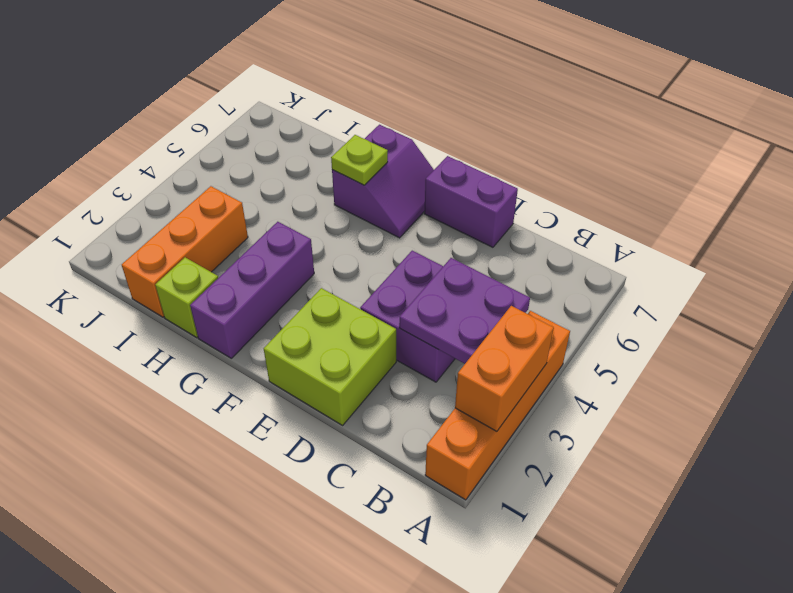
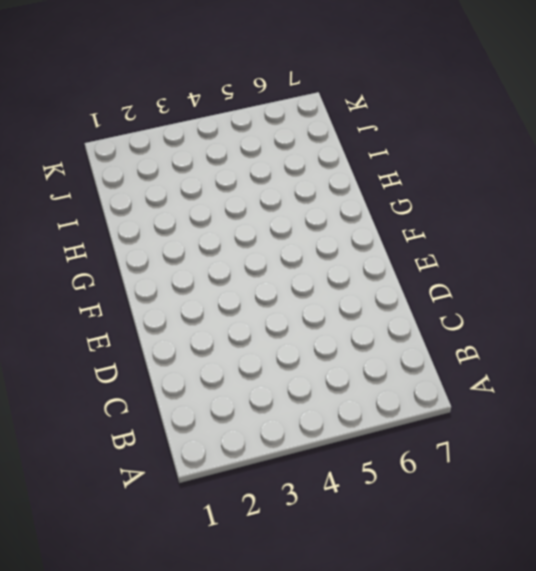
none -> orange brick A1:A4 level 1
none -> purple brick C3:D4 level 1

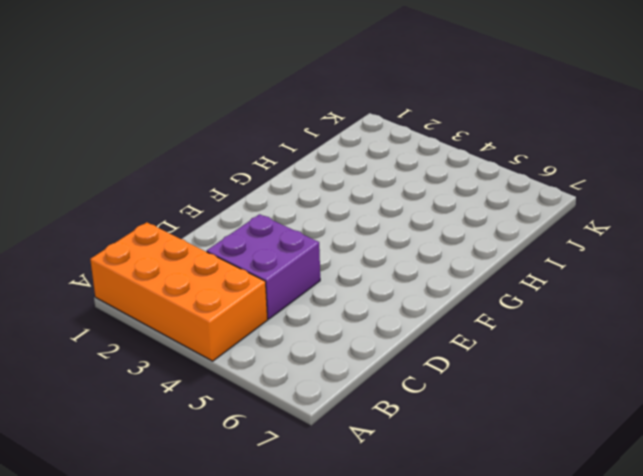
orange brick A1:B4 level 1 -> orange brick A1:A4 level 1
none -> lime brick D1:E2 level 1
none -> purple brick D7:E7 level 1

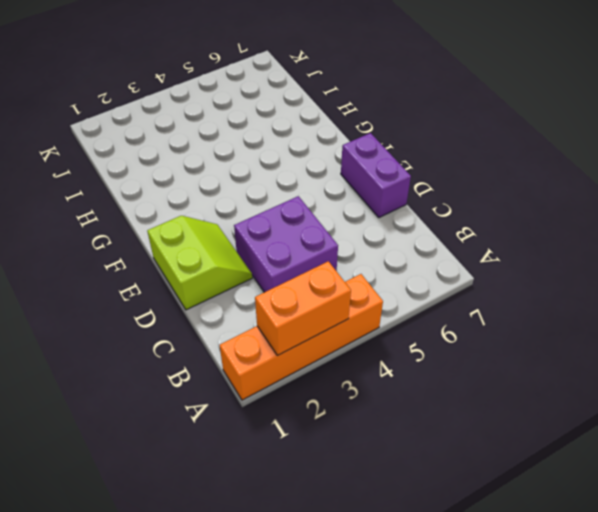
lime slope D1:E2 level 1 top 1 -> lime brick D1:E2 level 1
none -> purple slope F6:G7 level 1 top G
none -> purple brick G1:G3 level 1

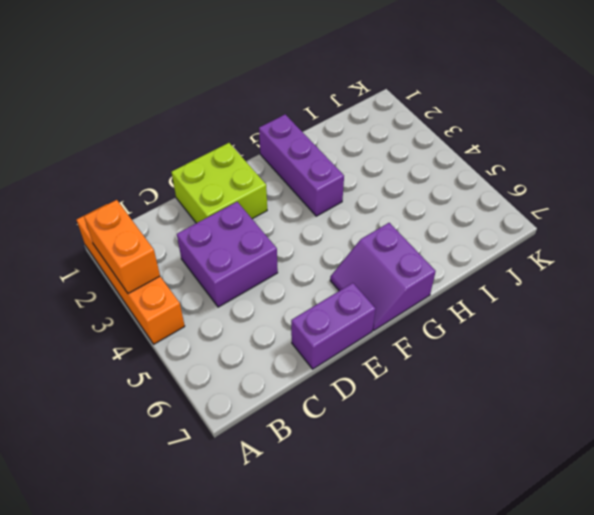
none -> lime brick H1 level 1
none -> orange brick I1:I3 level 1

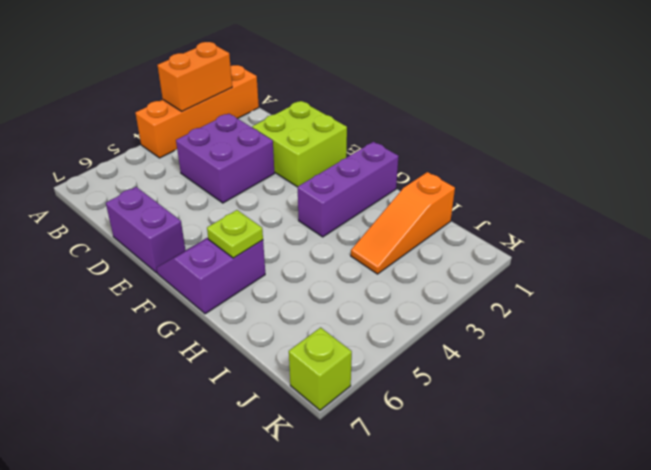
orange slope I1:I3 level 1 top 1 -> orange brick I1:I3 level 1
lime brick K7 level 1 -> lime brick H1 level 1
none -> purple plate B3:C4 level 2

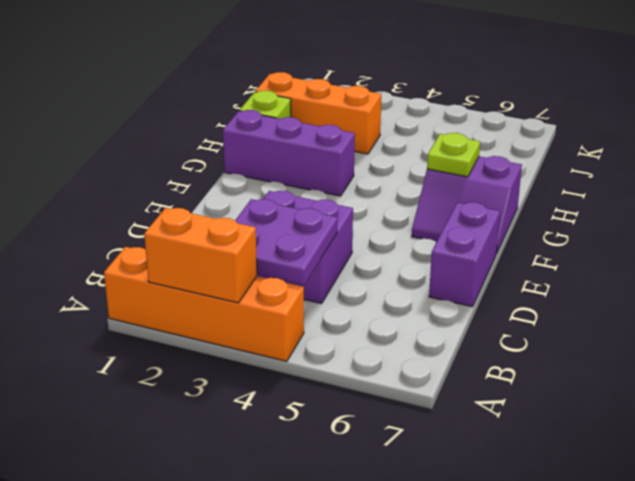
none -> lime brick D1:E2 level 1

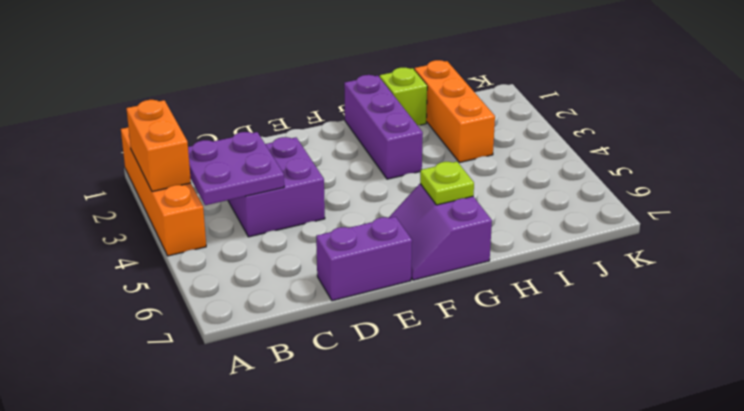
none -> lime brick D1:E2 level 1

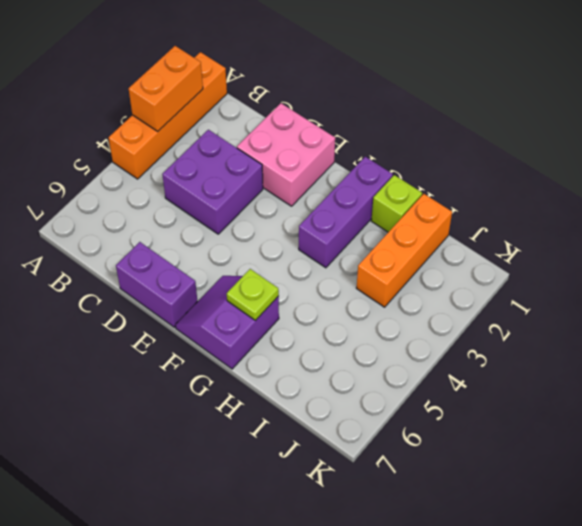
pink brick D1:E2 level 1 -> lime brick D1:E2 level 1
none -> purple plate B3:C4 level 2

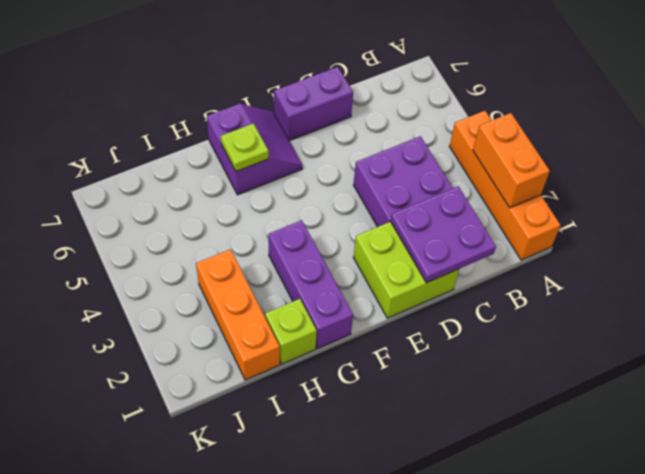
purple plate C1:D2 level 2 -> purple plate B3:C4 level 2

